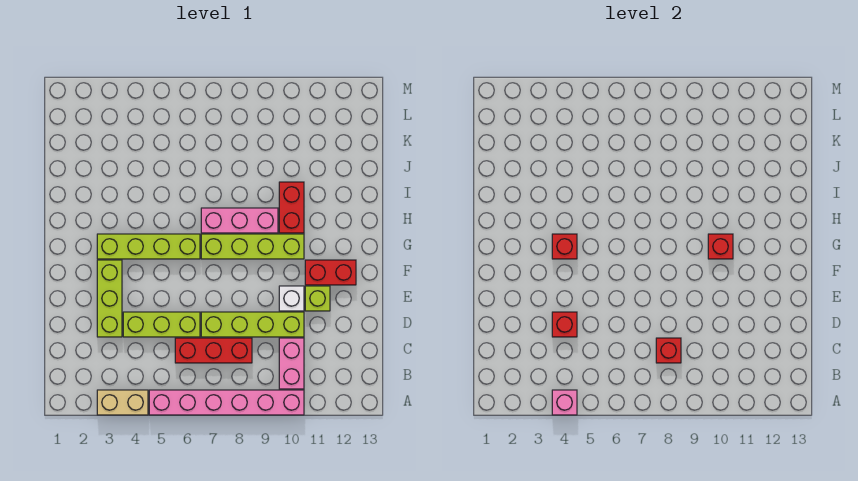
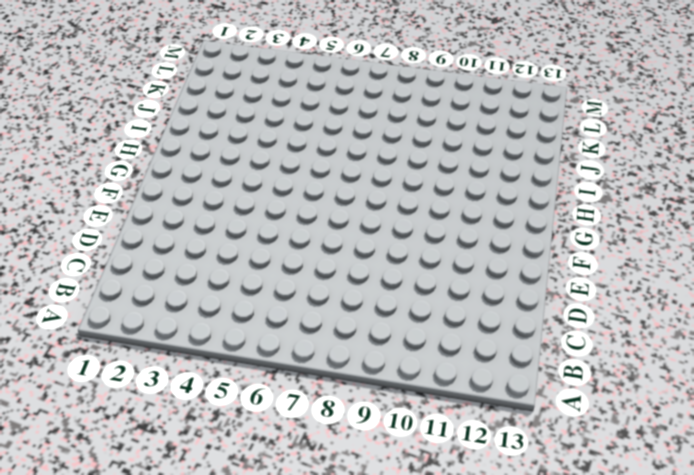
none -> tan brick A3:A4 level 1
none -> pink brick A5:A10 level 1
none -> pink brick B10:C10 level 1

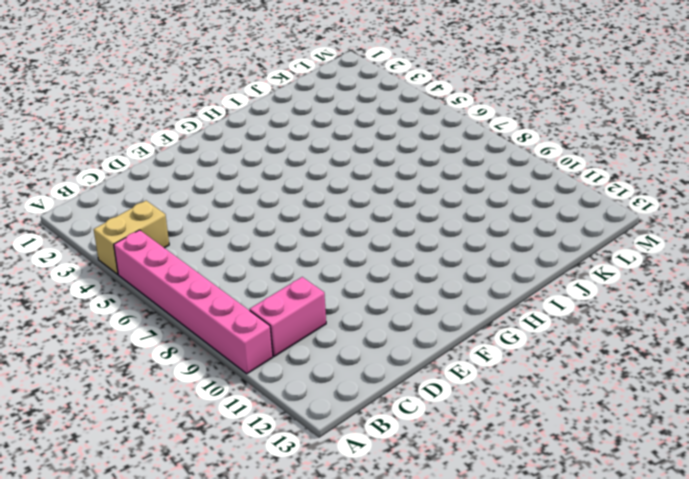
tan brick A4:B4 level 1 -> tan brick A3:A4 level 1
none -> red brick C6:C8 level 1
none -> lime brick D3:F3 level 1
none -> lime brick D4:D6 level 1

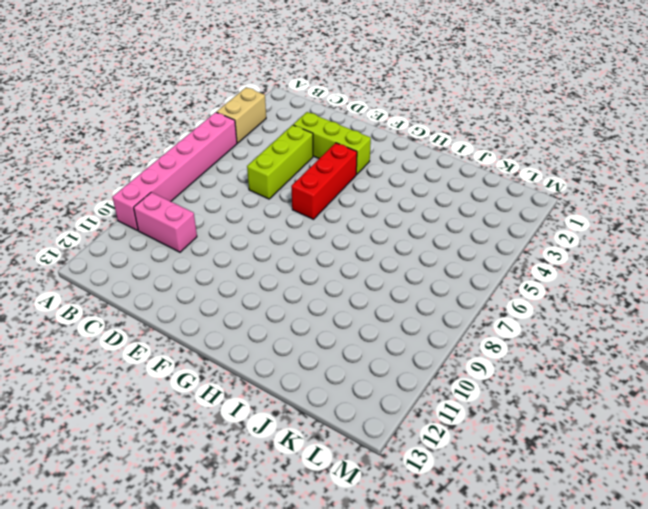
red brick F4:F6 level 1 -> red brick C6:C8 level 1
none -> lime brick D7:D10 level 1
none -> white brick E10 level 1
none -> lime brick E11 level 1

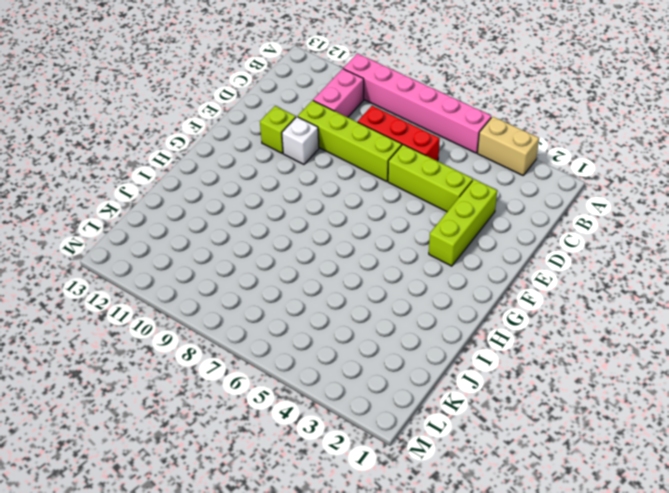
none -> red brick F11:F12 level 1
none -> lime brick G3:G6 level 1
none -> lime brick G7:G10 level 1

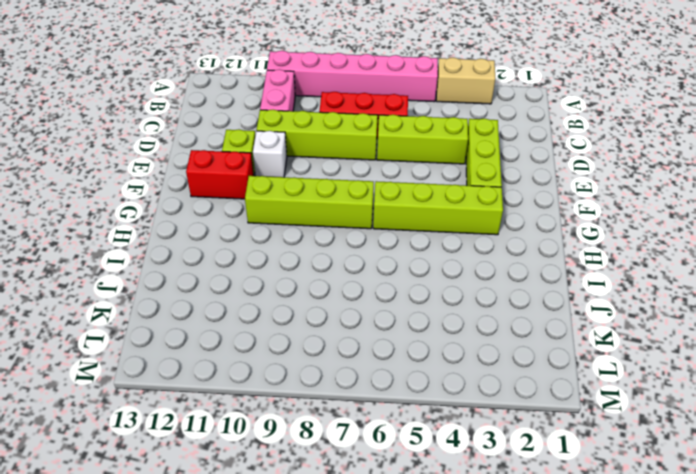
none -> pink brick H7:H9 level 1
none -> red brick H10:I10 level 1
none -> pink brick A4 level 2

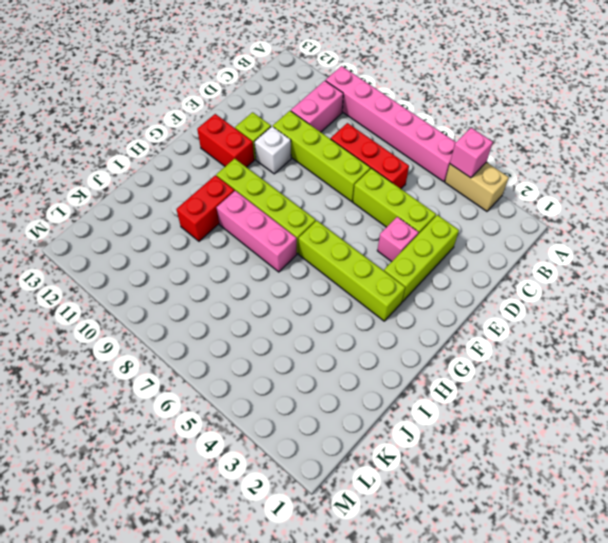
pink brick E4 level 1 -> none
none -> red brick C8 level 2
none -> red brick D4 level 2
none -> red brick G4 level 2

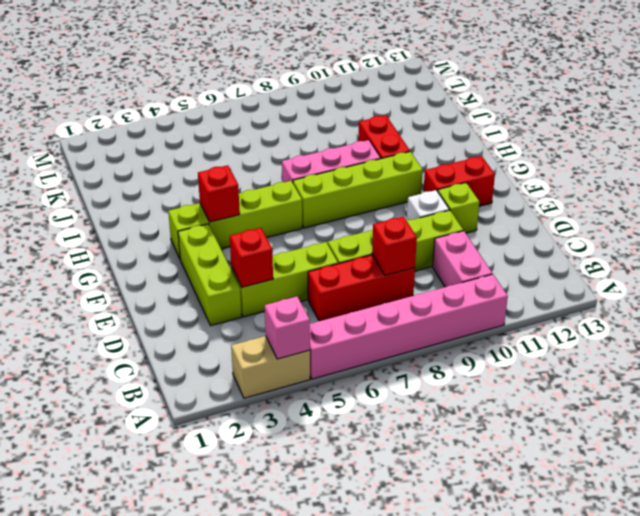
none -> red brick G10 level 2

